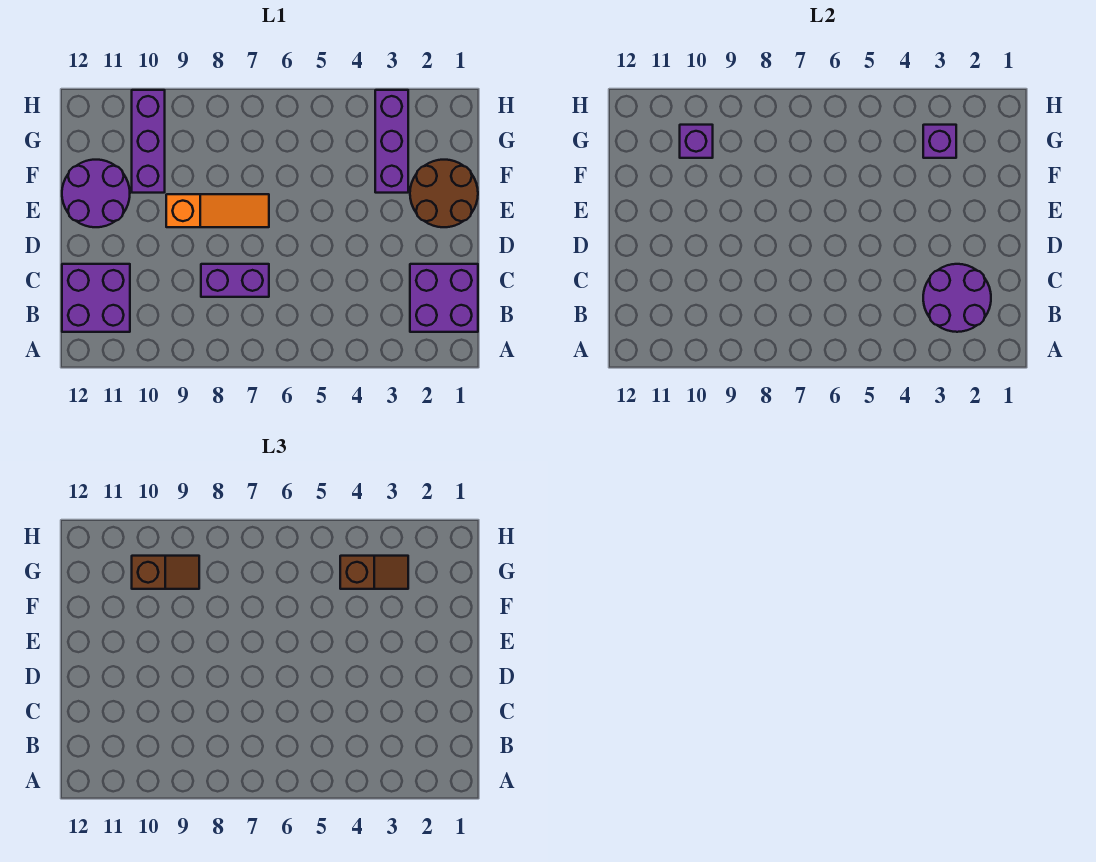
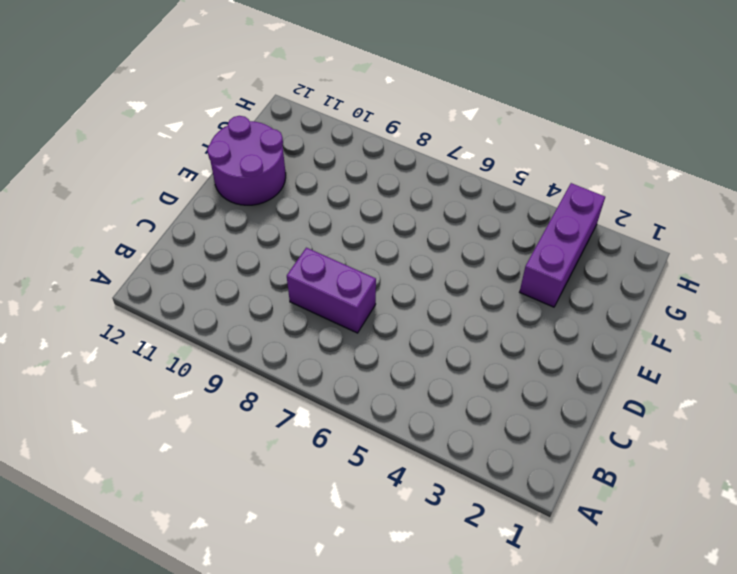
none -> purple brick B1:C2 level 1
none -> purple brick B11:C12 level 1
none -> brown round brick E1:F2 level 1

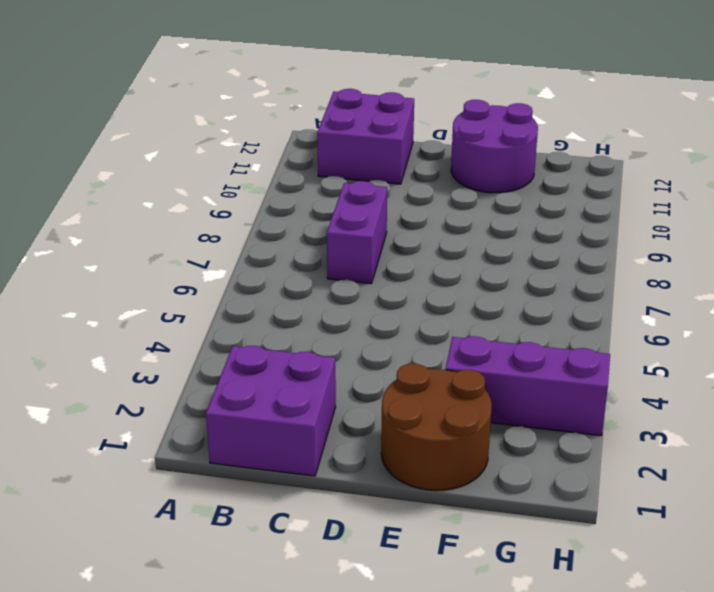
none -> orange slope E7:E9 level 1 top 9
none -> purple brick F10:H10 level 1
none -> purple round brick B2:C3 level 2

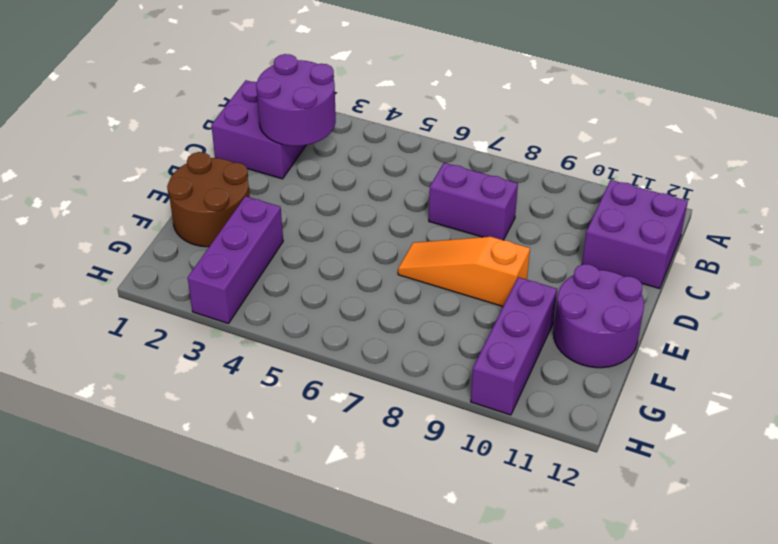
none -> purple brick G3 level 2
none -> purple brick G10 level 2
none -> brown slope G3:G4 level 3 top 4

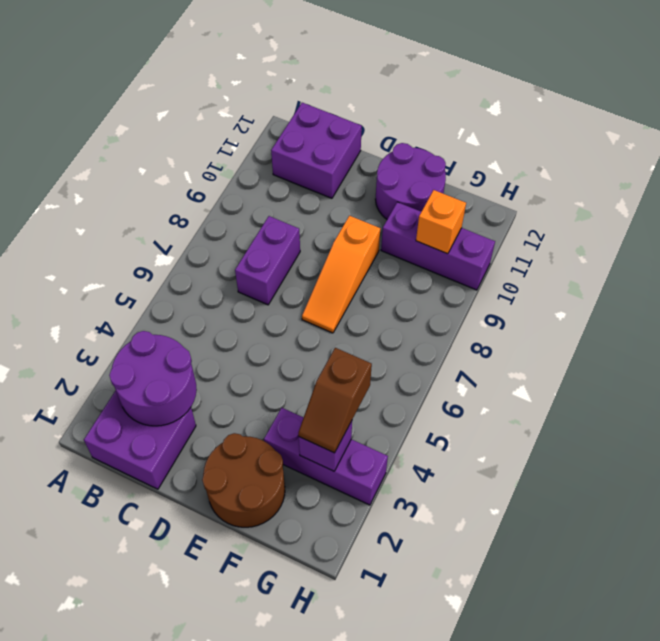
orange brick G10 level 2 -> purple brick G10 level 2
none -> brown slope G9:G10 level 3 top 10

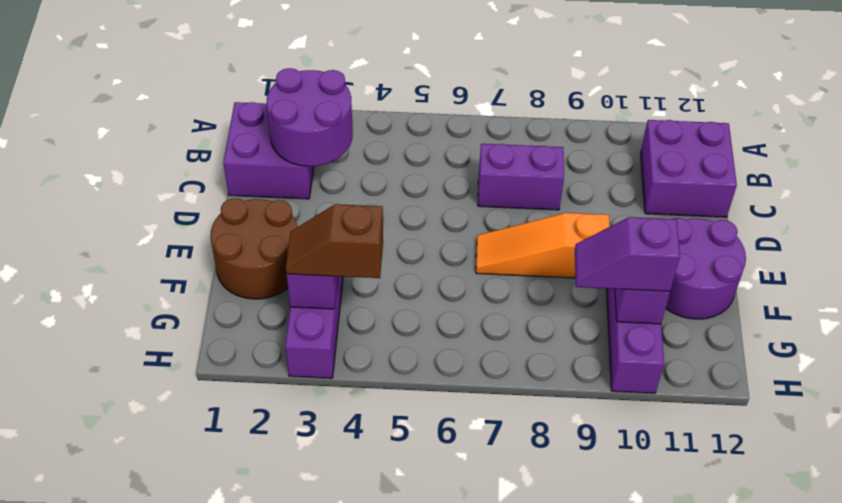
purple slope G9:G10 level 3 top 10 -> brown slope G9:G10 level 3 top 10

